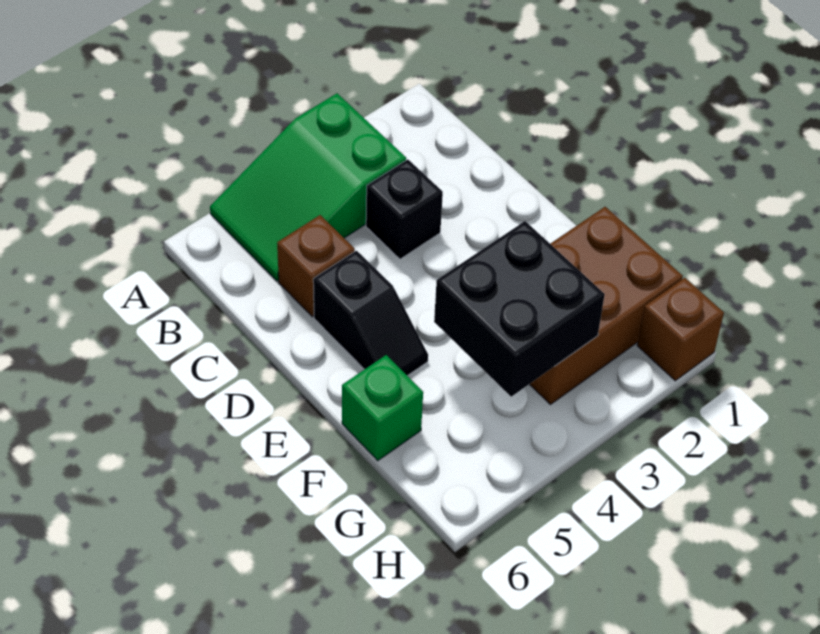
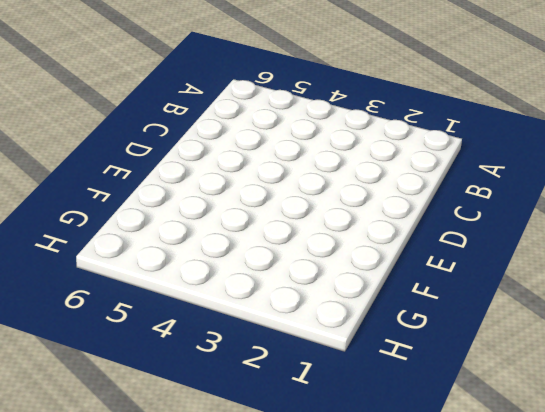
none -> green slope A3:B5 level 1 top 3
none -> black brick C3 level 1

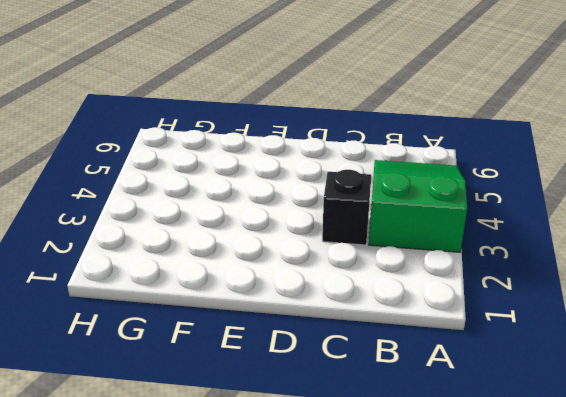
none -> brown brick C5 level 1
none -> black slope D5:E5 level 1 top D

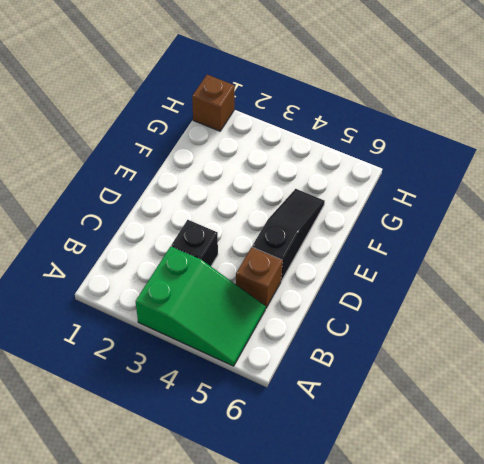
black slope D5:F5 level 1 top D -> black slope D5:E5 level 1 top D
none -> brown brick F1:G3 level 1
none -> green brick F6 level 1

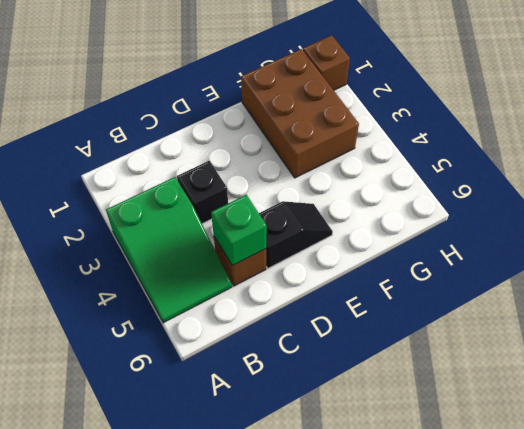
green brick C5 level 2 -> green brick F6 level 1
none -> black brick F3:G4 level 2

